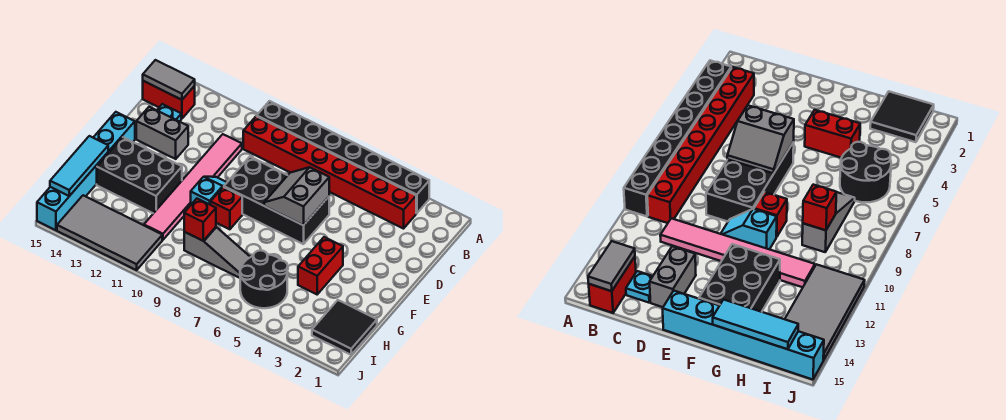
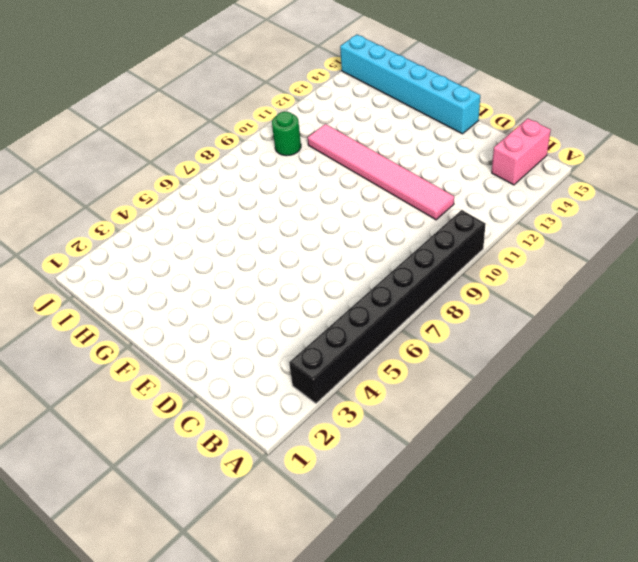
pink brick B14:B15 level 1 -> red brick B14:B15 level 1
green round brick I10 level 1 -> none
none -> red brick B3:B10 level 1
none -> cyan plate C14 level 1
none -> black brick D6:E9 level 1

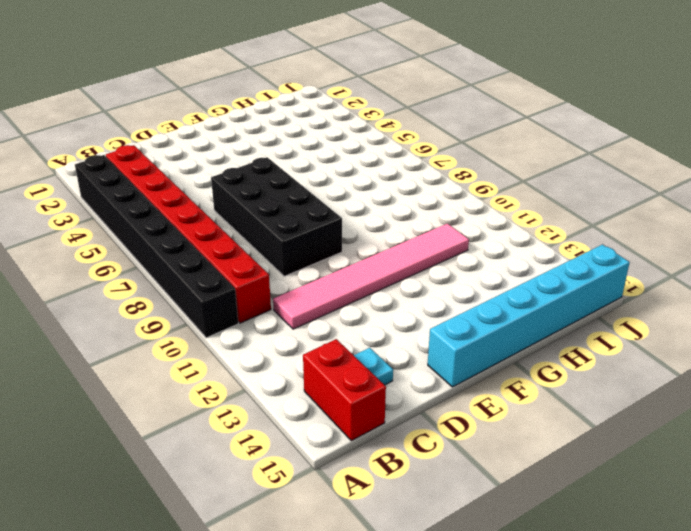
none -> grey brick D13:D14 level 1
none -> cyan slope E10:F10 level 1 top F
none -> red brick F4:G4 level 1

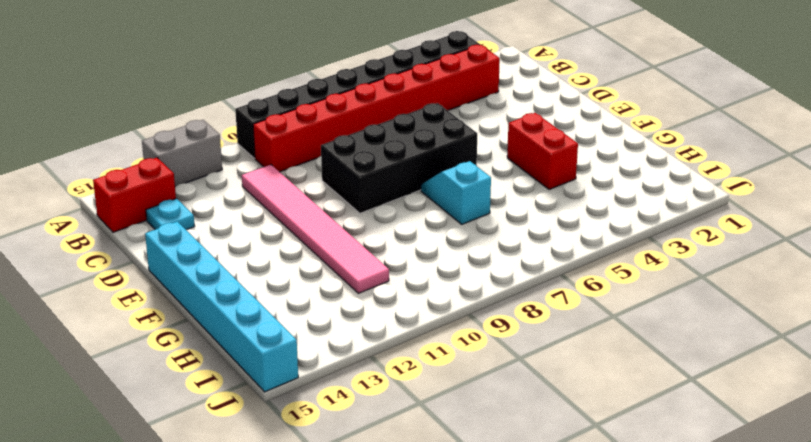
grey brick A12:A13 level 1 -> grey brick D13:D14 level 1
cyan slope F7:G7 level 1 top G -> cyan slope E10:F10 level 1 top F
none -> red brick F9 level 1
none -> black brick F12:G14 level 1
none -> black tile H1:I2 level 1

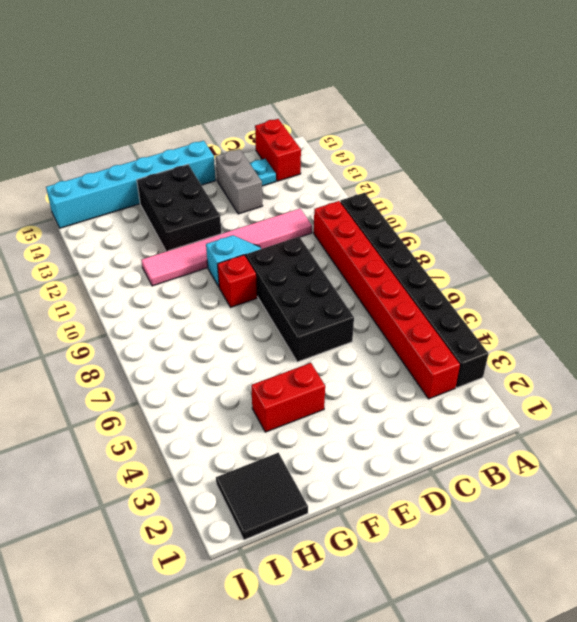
none -> black round brick H5:I6 level 1
none -> grey slope H7:H9 level 1 top 9
none -> grey tile I11:J14 level 1

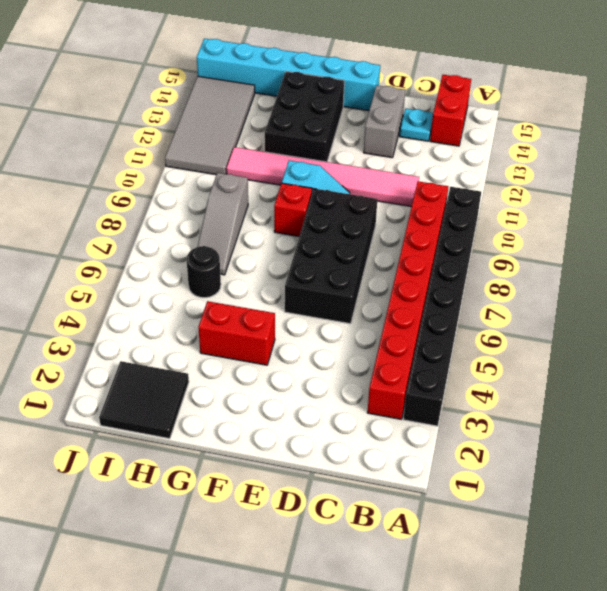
black round brick H6 level 1 -> black round brick H5:I6 level 1
none -> grey tile B14:B15 level 2
none -> grey slope D6:E7 level 2 top 6
none -> cyan tile G15:I15 level 2

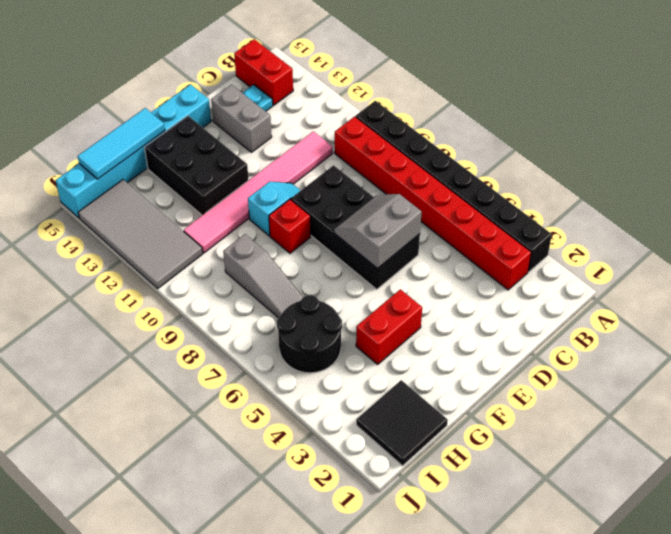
none -> grey tile B14:B15 level 2
none -> red brick H9 level 2

